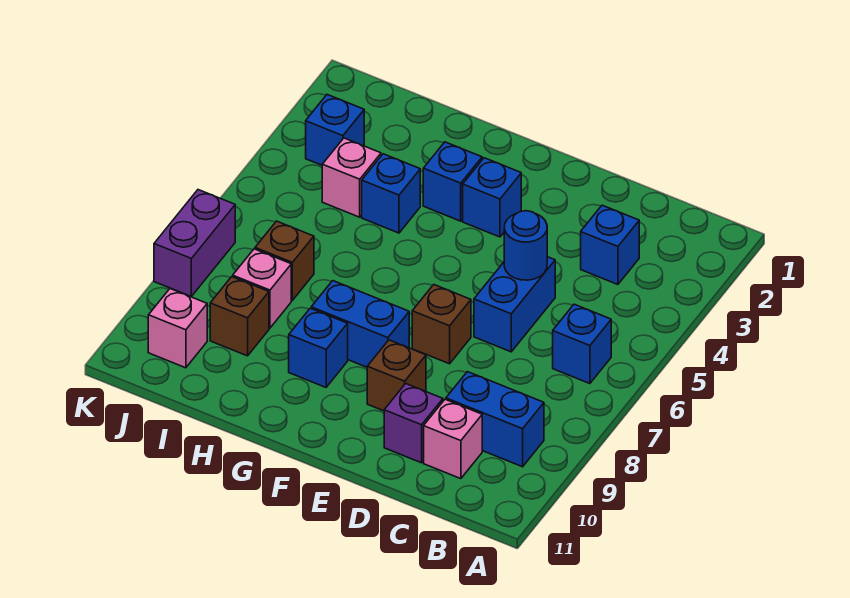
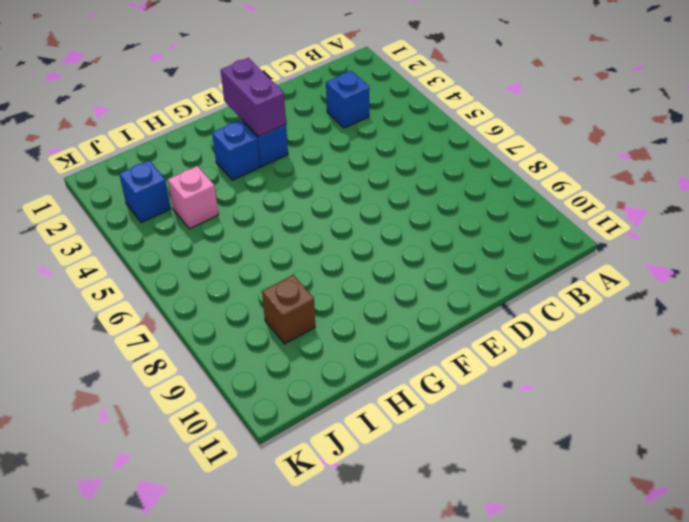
purple brick F2:F3 level 2 -> purple brick K7:K8 level 1
none -> blue brick B6 level 1
none -> blue brick B9:C9 level 1
none -> pink brick C10 level 1

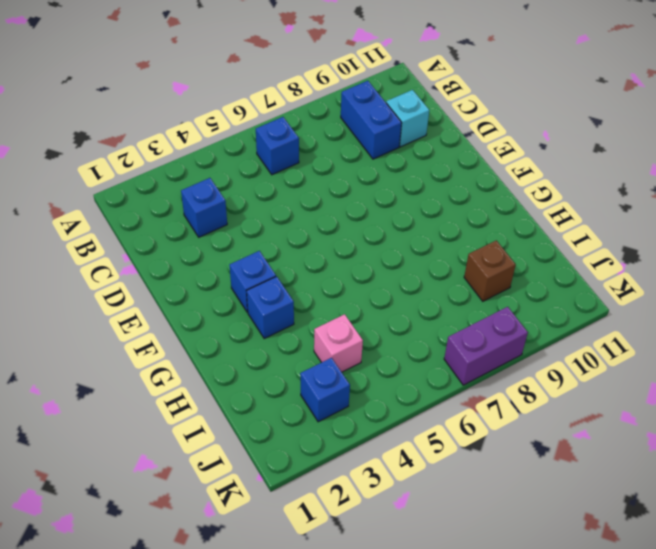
cyan brick C10 level 1 -> pink brick C10 level 1
none -> blue brick D5:D6 level 1
none -> purple brick D10 level 1
none -> brown brick E7 level 1

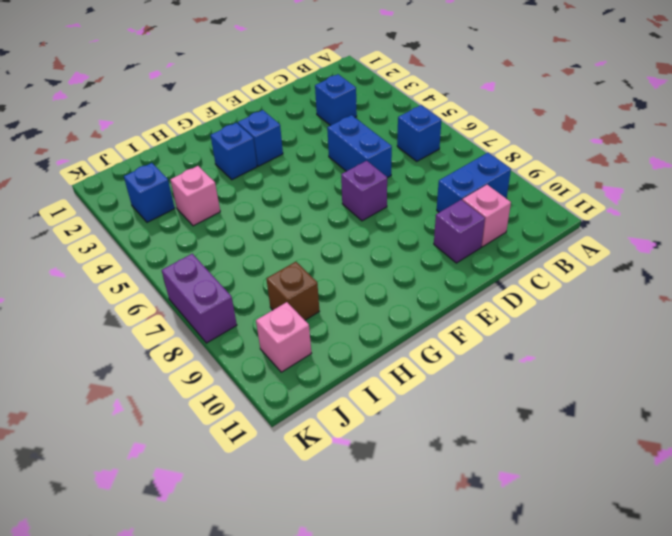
purple brick E7 level 1 -> brown brick E7 level 1
none -> brown brick E9 level 1
none -> blue brick F8:G8 level 1
none -> blue brick G9 level 1

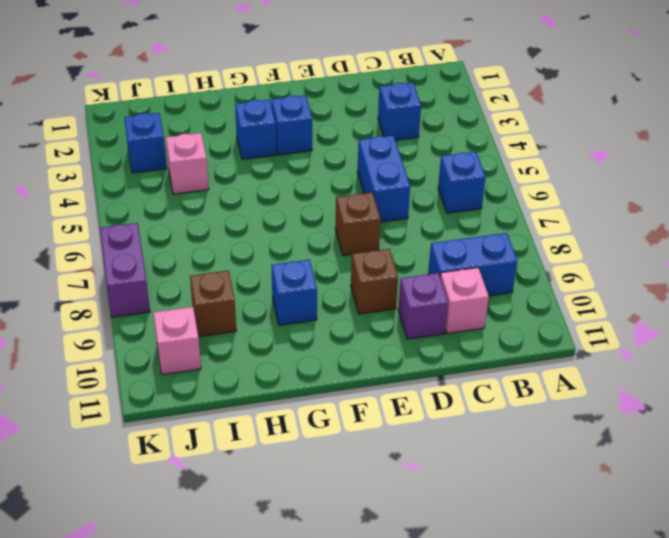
none -> blue brick F8:G8 level 1
none -> blue brick H4 level 1
none -> brown brick I7 level 1

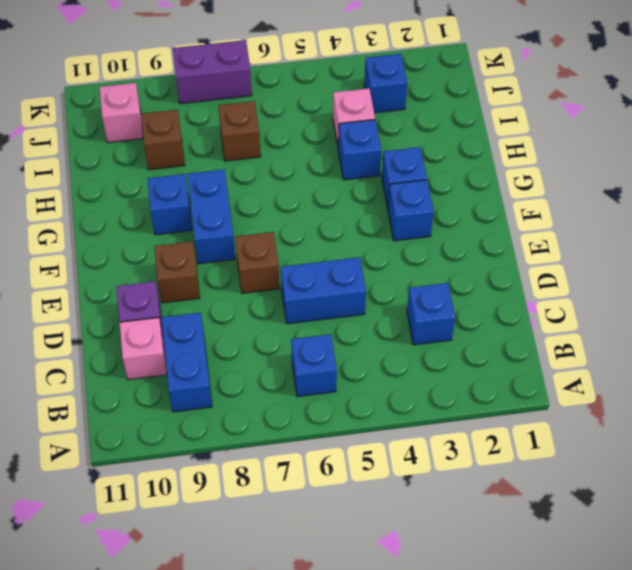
none -> pink brick I8 level 1
none -> blue round brick D5 level 2

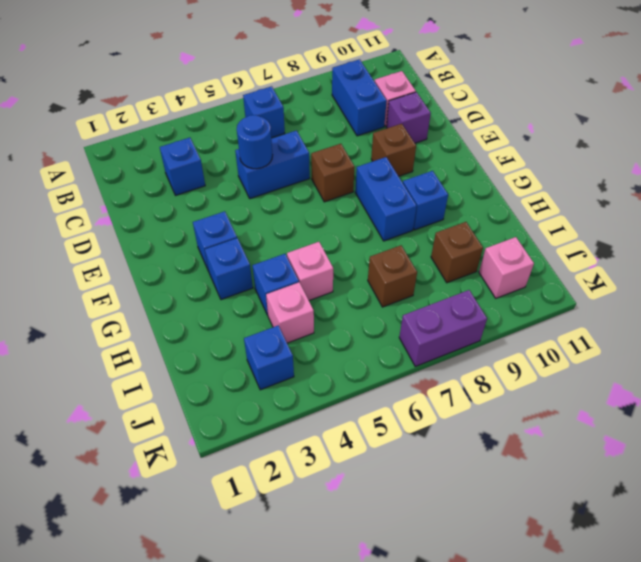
pink brick H5 level 1 -> pink brick I8 level 1

